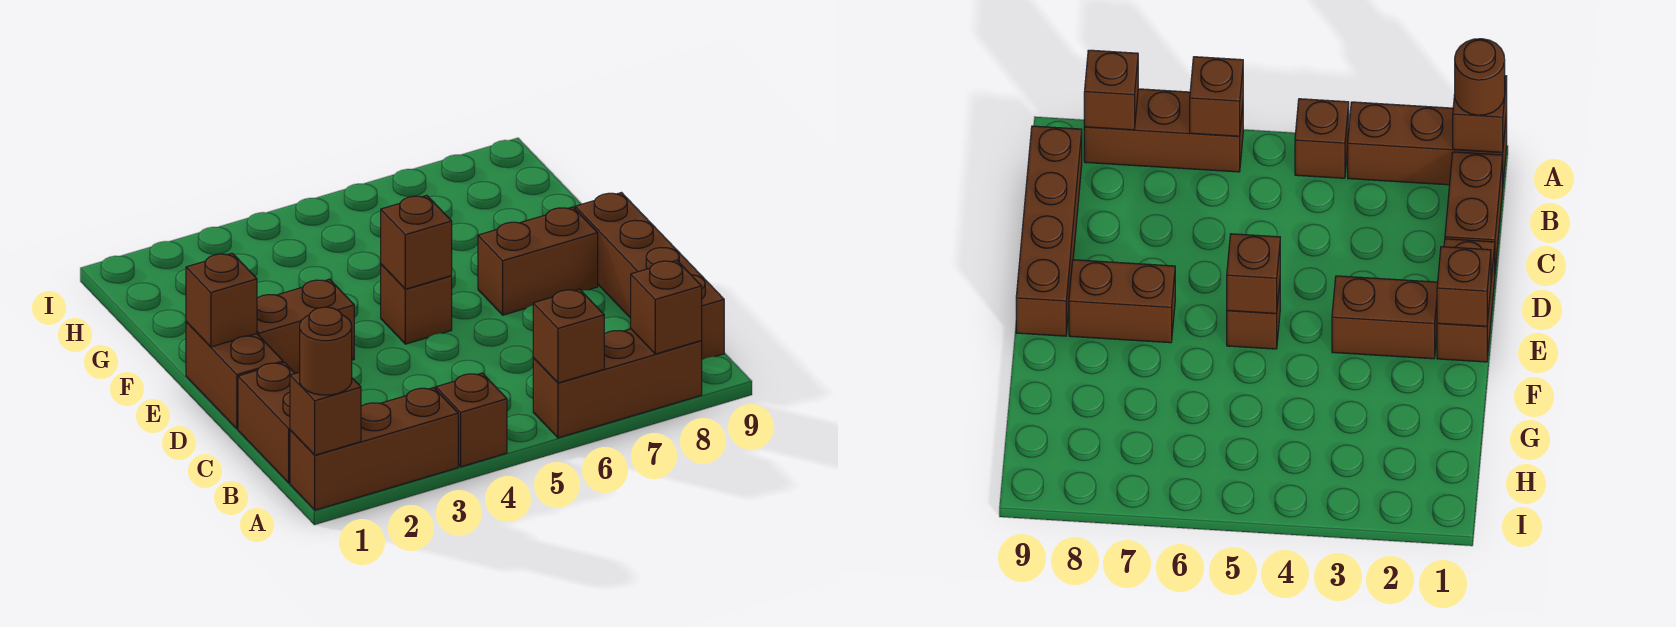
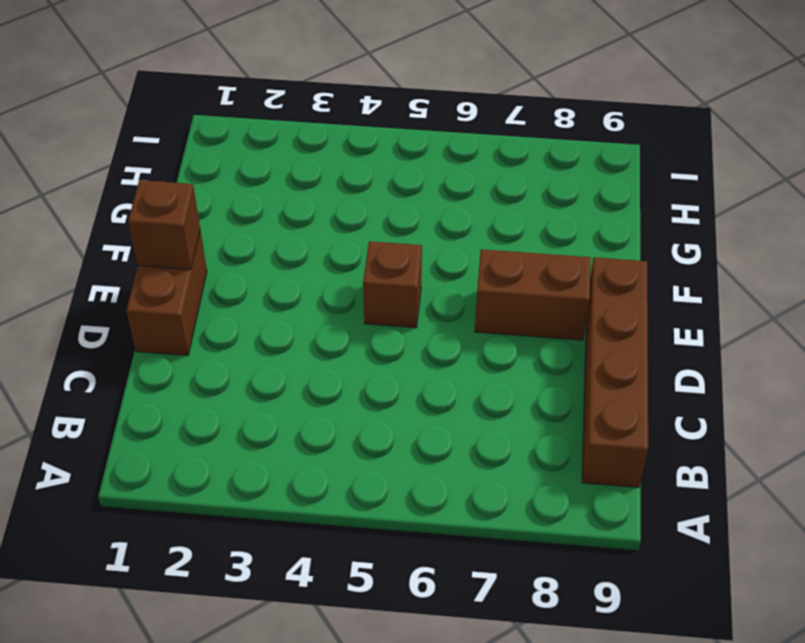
none -> brown brick A1:A3 level 1
none -> brown brick A4 level 1
none -> brown brick A6:A8 level 1

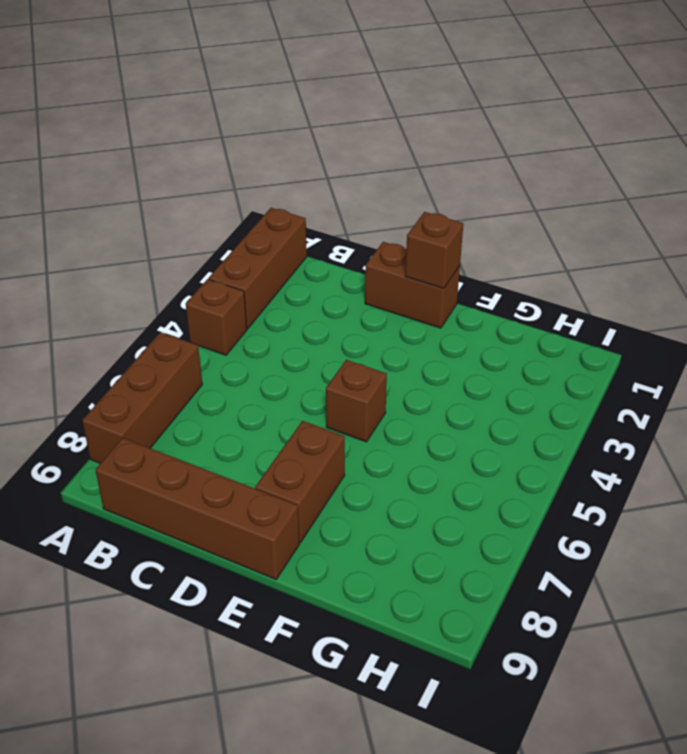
none -> brown brick B1:C1 level 1
none -> brown brick E2:E3 level 1
none -> brown brick A1 level 2

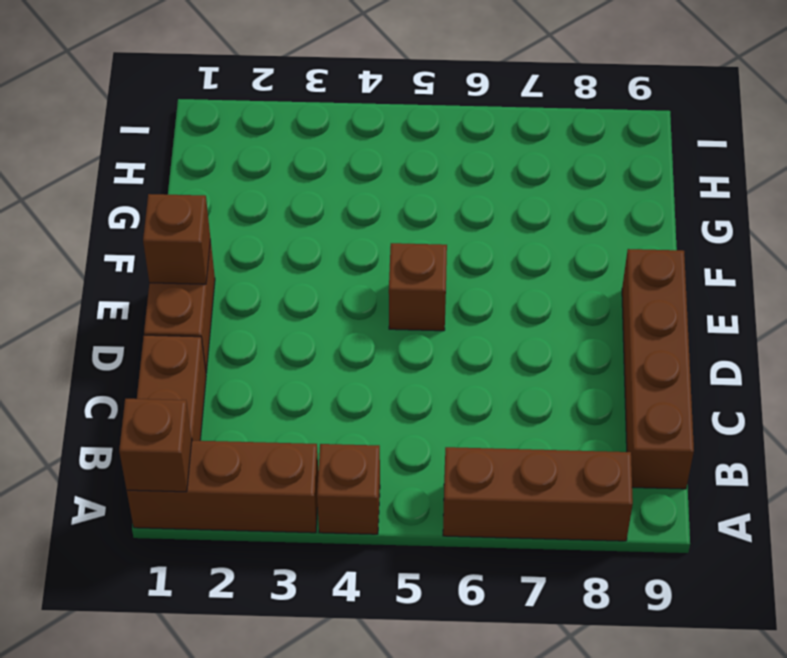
none -> brown brick E2:E3 level 1
none -> brown brick E7:E8 level 1
none -> brown brick A6 level 2

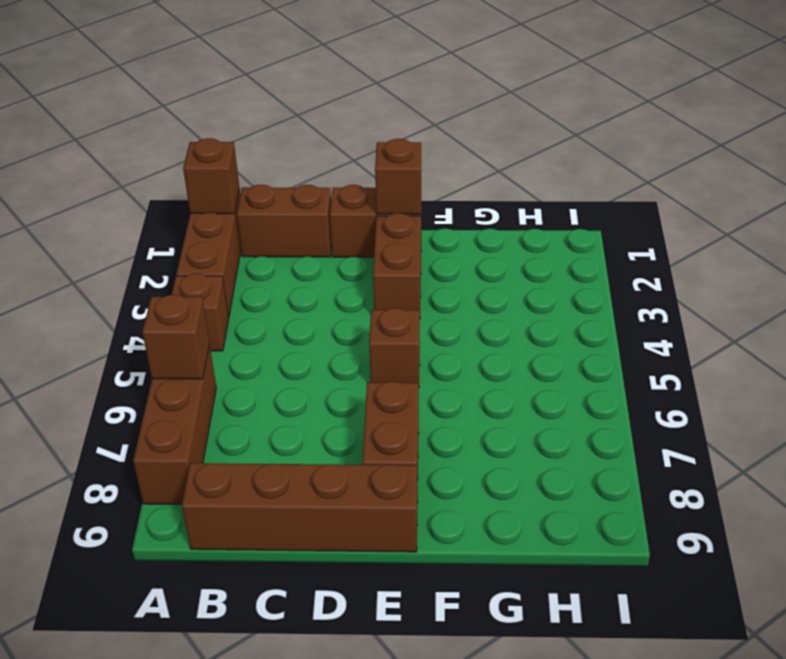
none -> brown brick A8 level 2
none -> brown brick E5 level 2
none -> brown round brick A1 level 3

